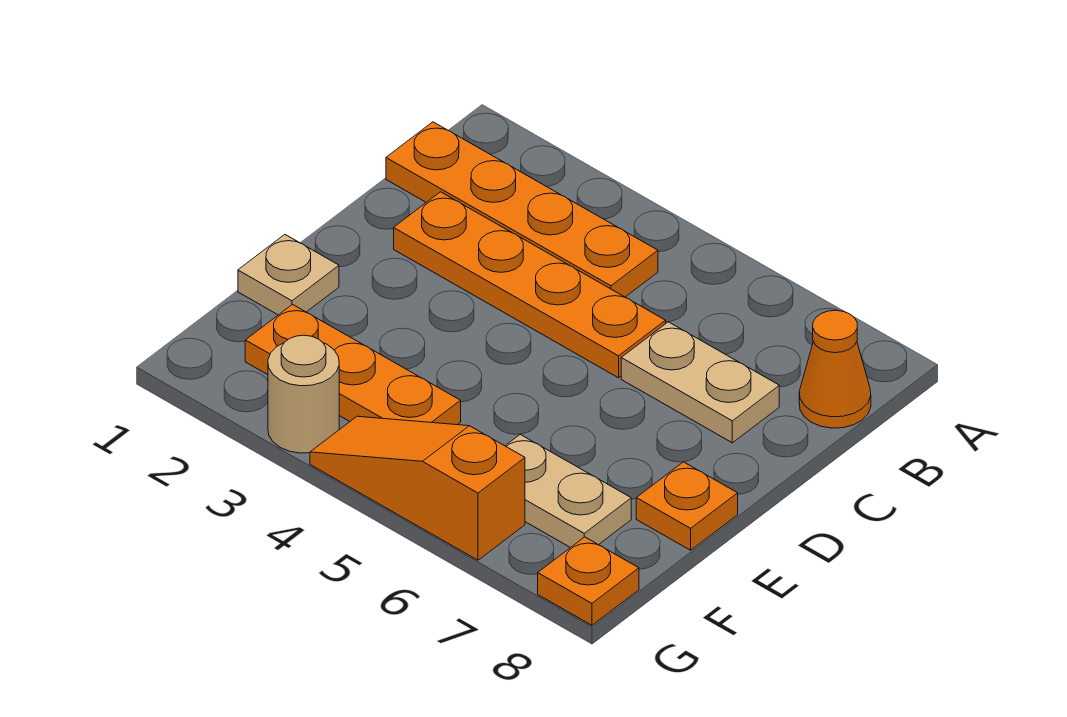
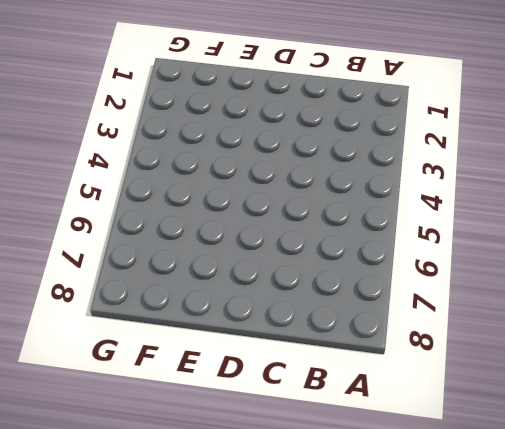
none -> orange plate B1:B4 level 1
none -> orange cone B8 level 1

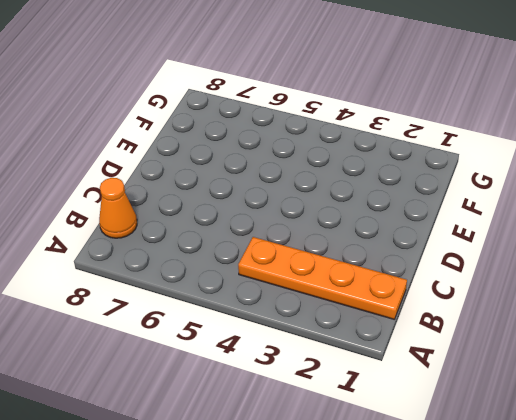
none -> orange plate C2:C5 level 1
none -> tan plate C6:C7 level 1

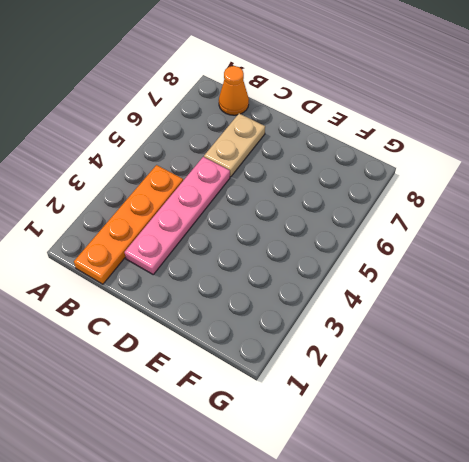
pink plate C2:C5 level 1 -> orange plate C2:C5 level 1
none -> tan plate E1 level 1
none -> orange plate E8 level 1

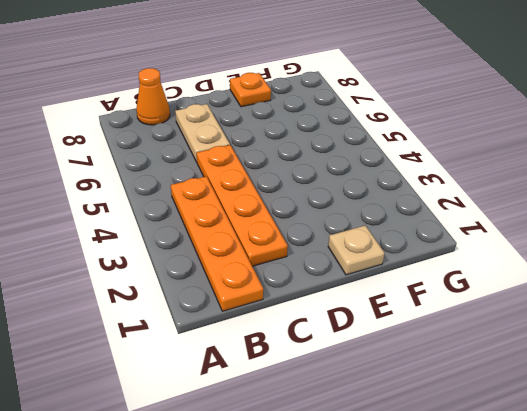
none -> orange plate F2:F4 level 1
none -> tan plate F6:F7 level 1

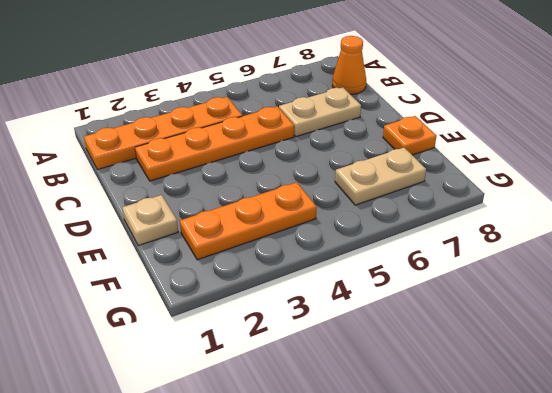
none -> tan round brick G3 level 1
none -> orange slope G4:G6 level 1 top 6

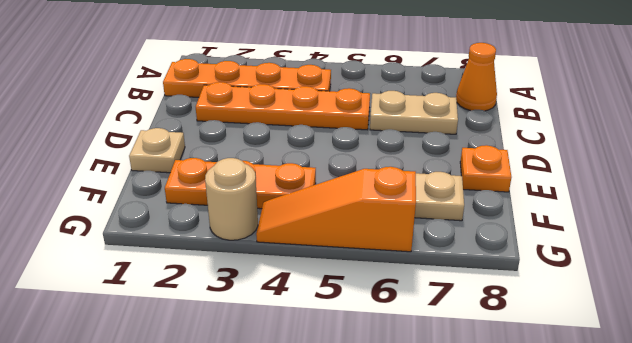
none -> orange plate G8 level 1

